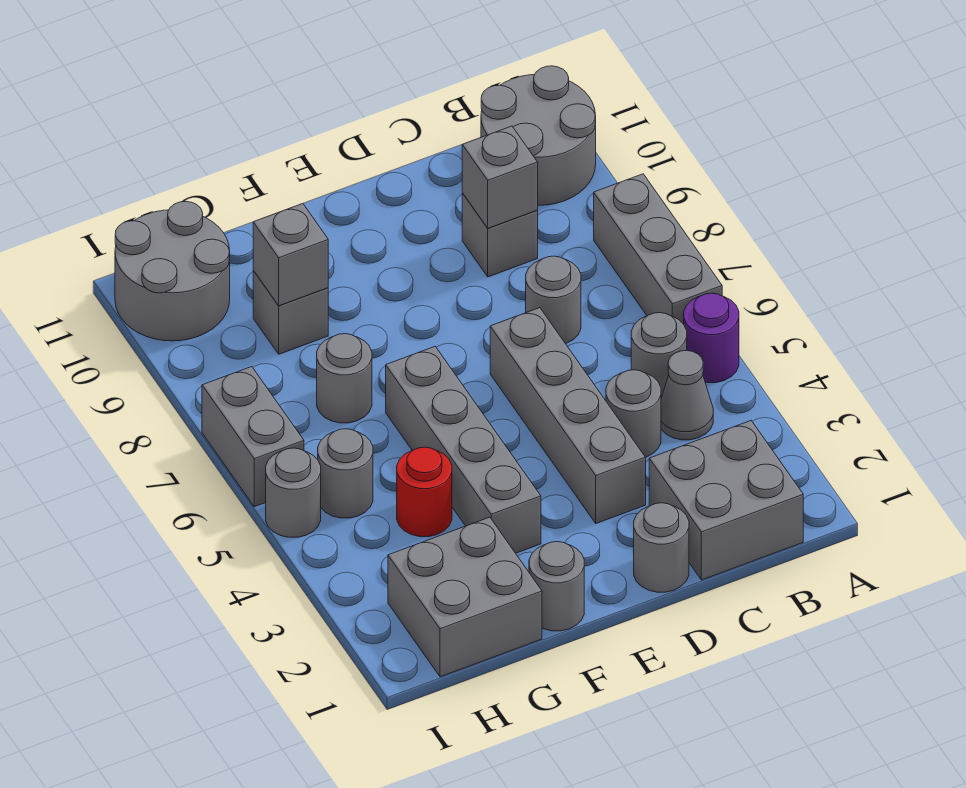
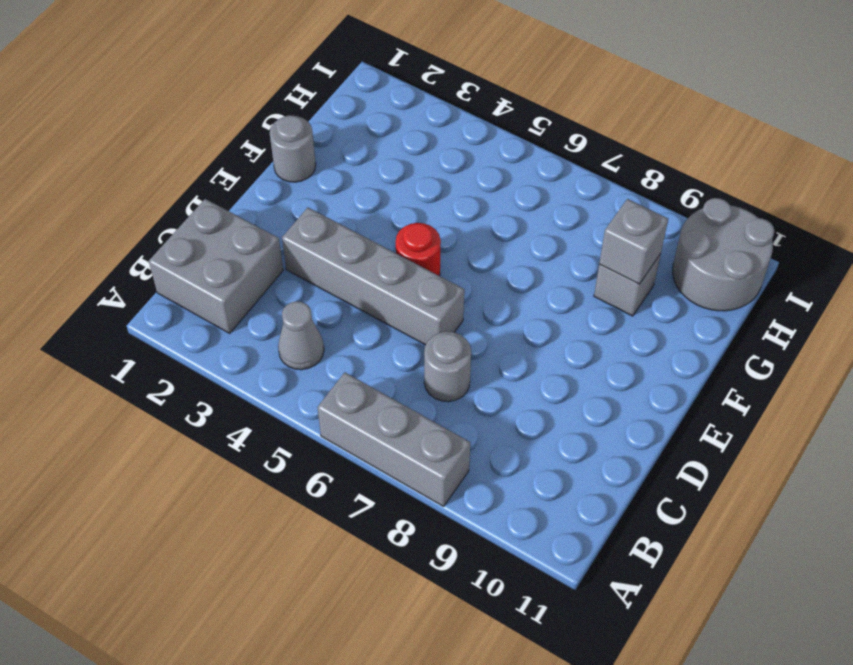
red round brick E5 level 1 -> red round brick G4 level 1
none -> purple round brick A5 level 1
none -> grey round brick A10:B11 level 1
none -> grey round brick B5 level 1

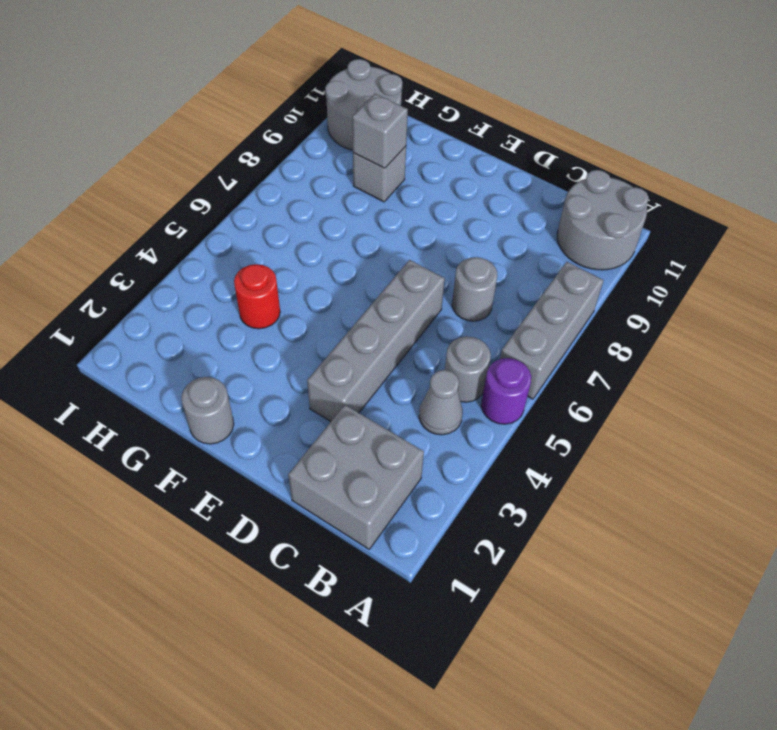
none -> grey round brick C4 level 1
none -> grey brick C9 level 1
none -> grey round brick D1 level 1

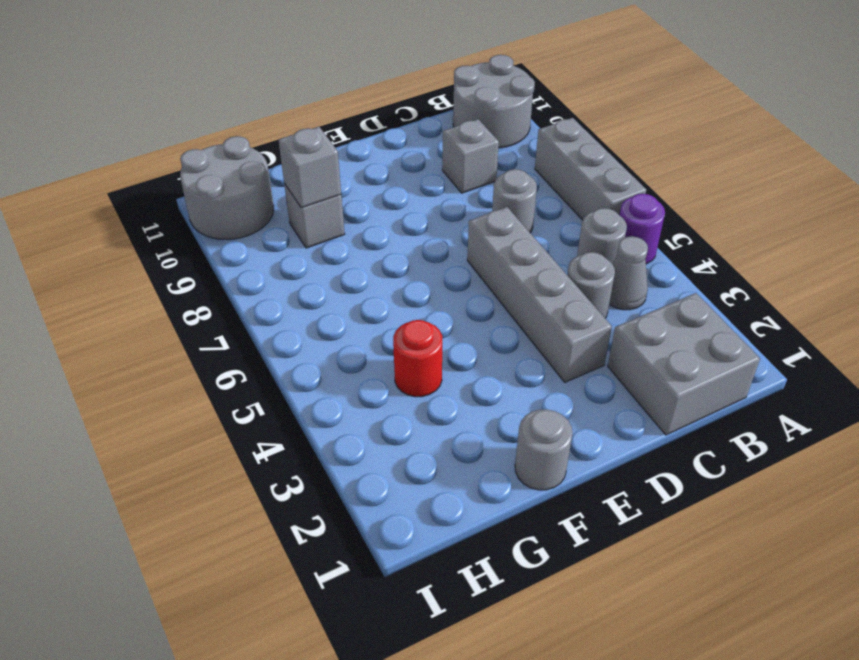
none -> grey round brick D1 level 1
none -> grey brick F3:F6 level 1
none -> grey brick G1:H2 level 1

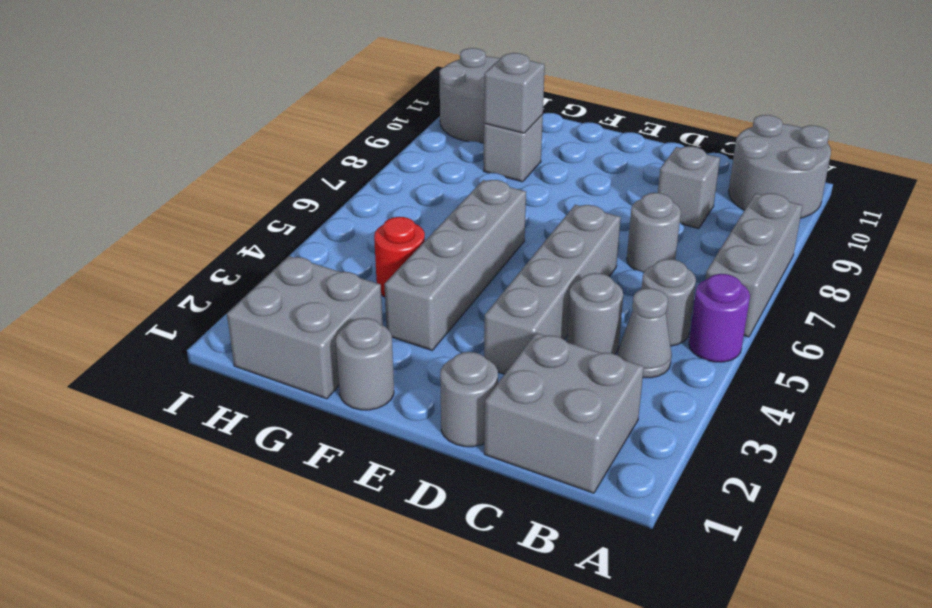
none -> grey round brick G7 level 1
none -> grey round brick H5 level 1
none -> grey round brick I5 level 1

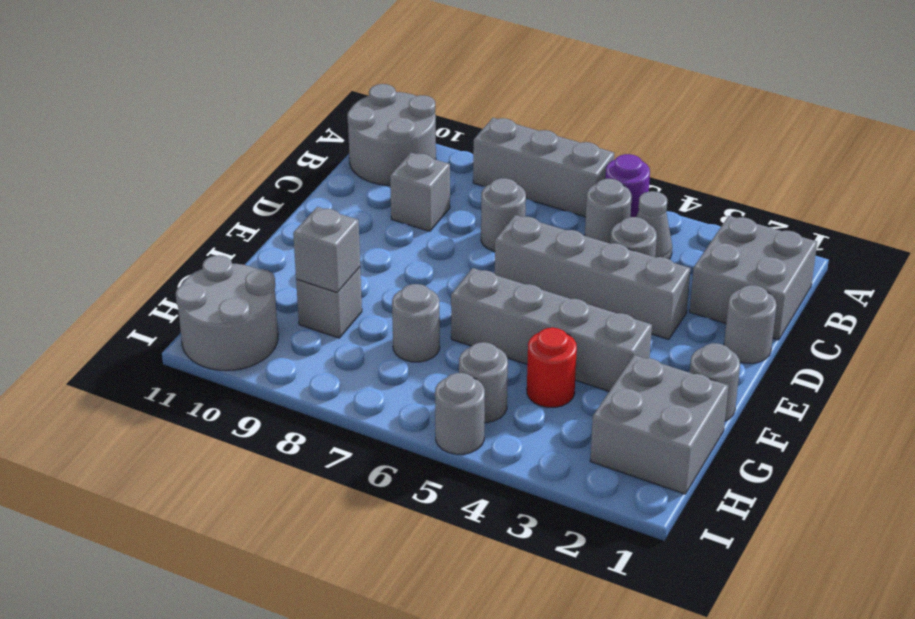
none -> grey brick I6:I7 level 1
none -> grey brick C9 level 2

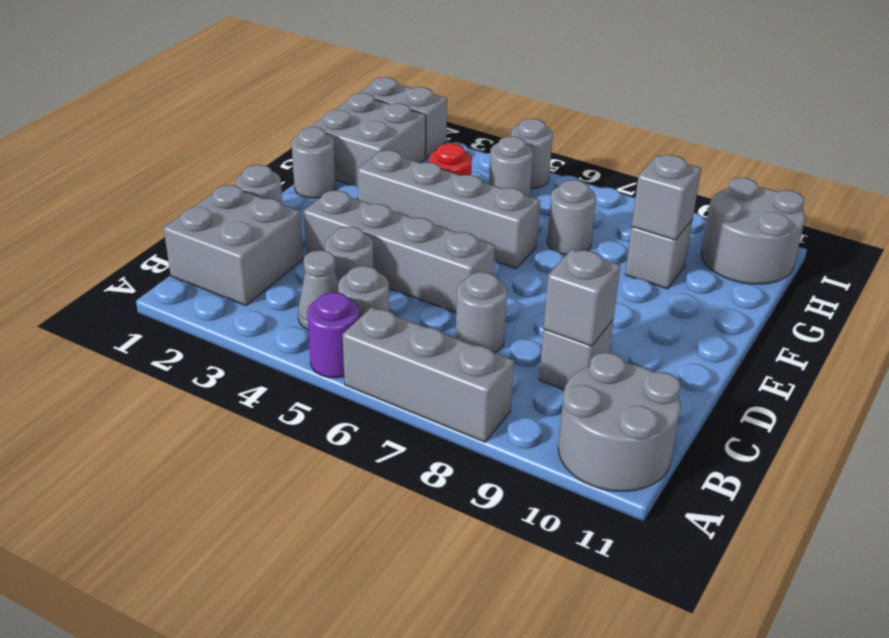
grey brick I1:I2 level 1 -> grey brick I6:I7 level 1

